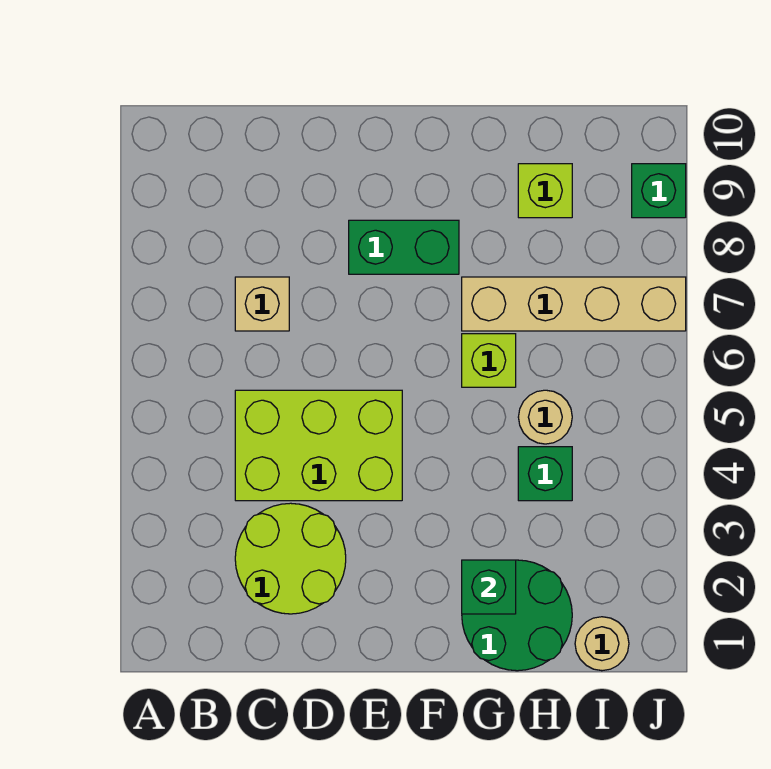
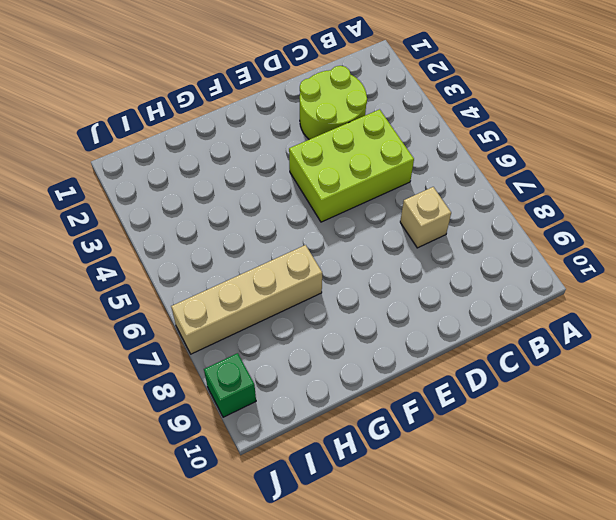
none -> green brick E8:F8 level 1
none -> green round brick G1:H2 level 1
none -> lime brick G6 level 1

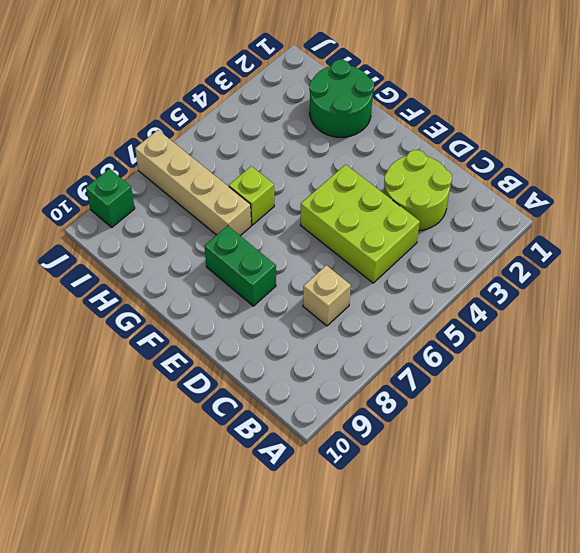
none -> green brick H4 level 1
none -> tan round brick H5 level 1
none -> lime brick H9 level 1

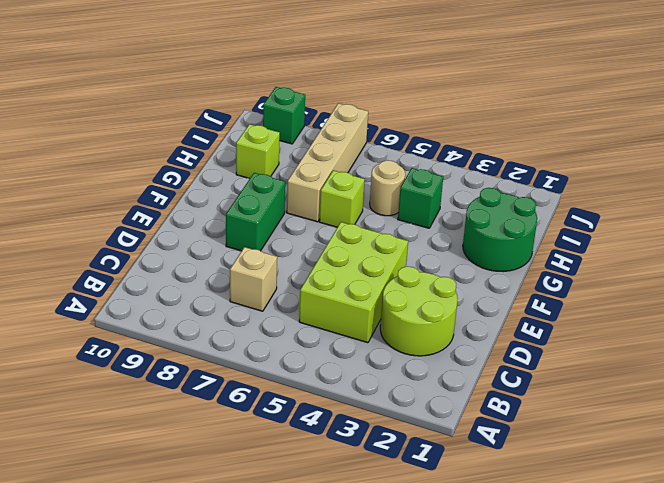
none -> tan round brick I1 level 1
none -> green brick G2 level 2

